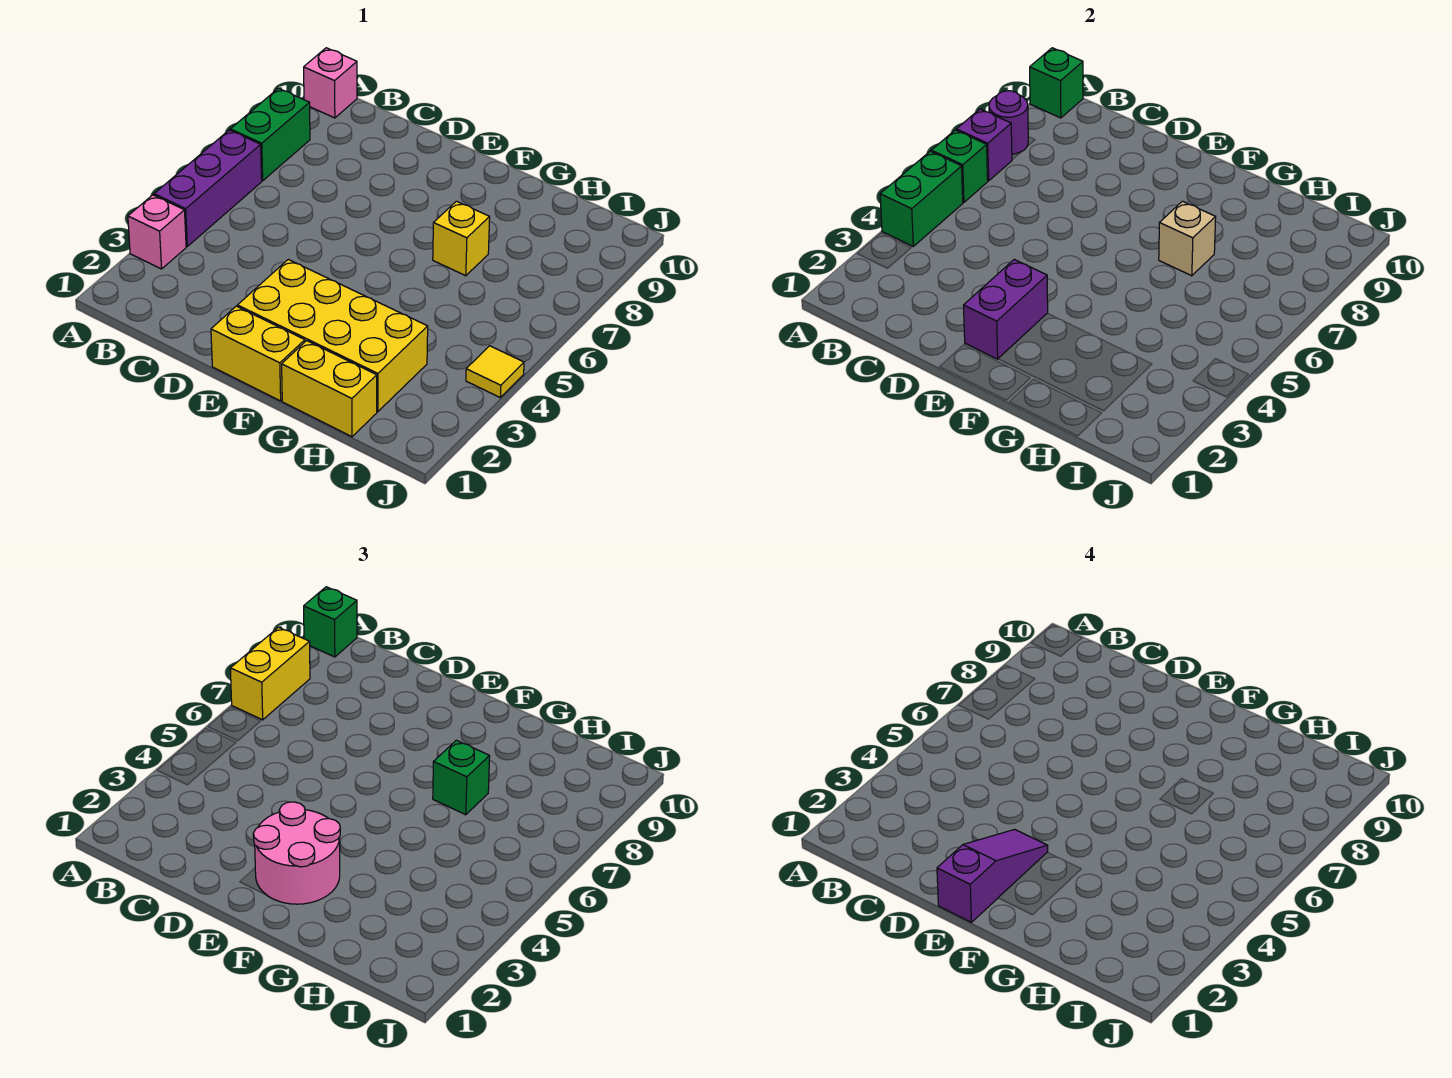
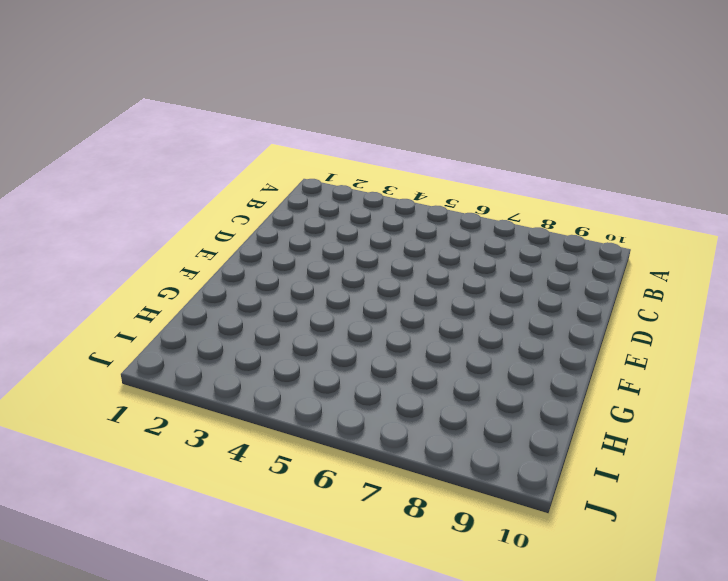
none -> pink brick A3 level 1
none -> purple brick A4:A6 level 1
none -> green brick A7:A8 level 1

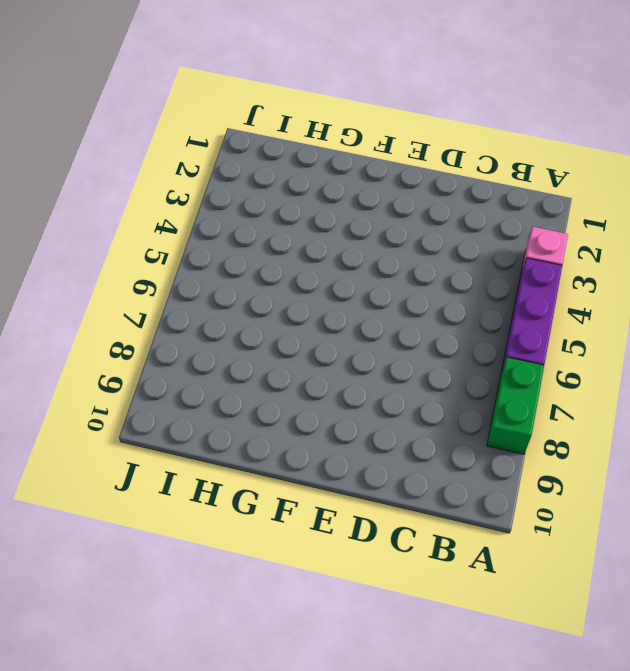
none -> pink brick A10 level 1
none -> yellow brick E1:F1 level 1
none -> yellow brick E2:H3 level 1

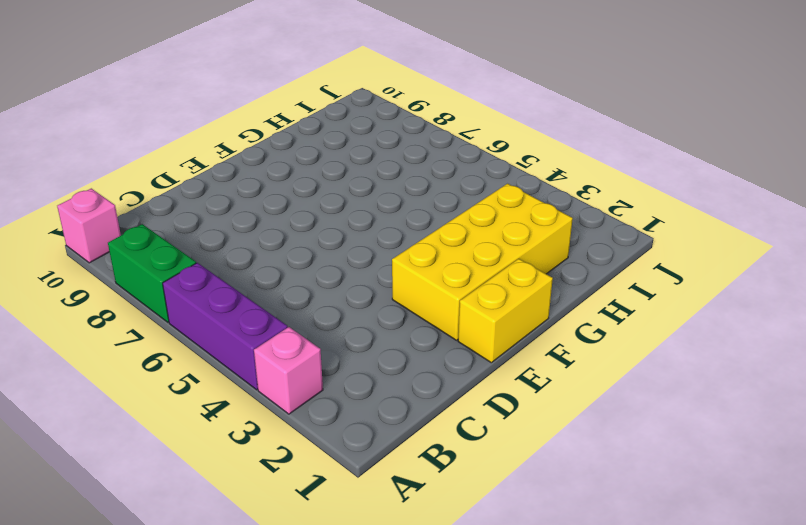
none -> yellow brick G1:H1 level 1
none -> yellow brick G7 level 1
none -> yellow tile J4 level 1

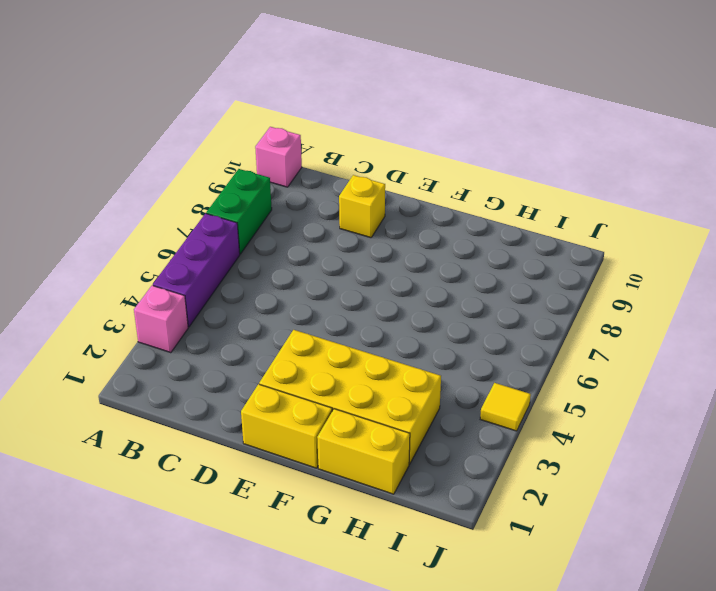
yellow brick D9 level 1 -> yellow brick G7 level 1
none -> green brick A4:A5 level 2
none -> green brick A6 level 2
none -> purple brick A7 level 2

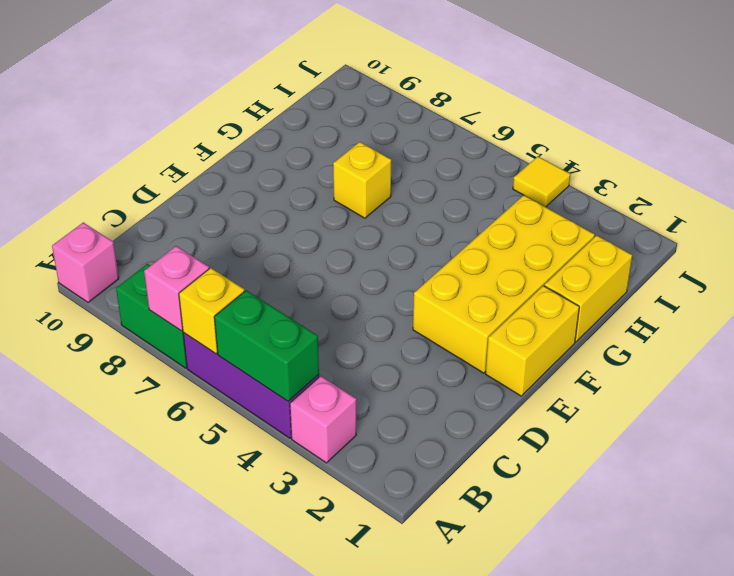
yellow brick A6 level 2 -> green brick A6 level 2
pink brick A7 level 2 -> purple brick A7 level 2
none -> purple round brick A8 level 2
none -> green brick A10 level 2
none -> purple brick E2:E3 level 2

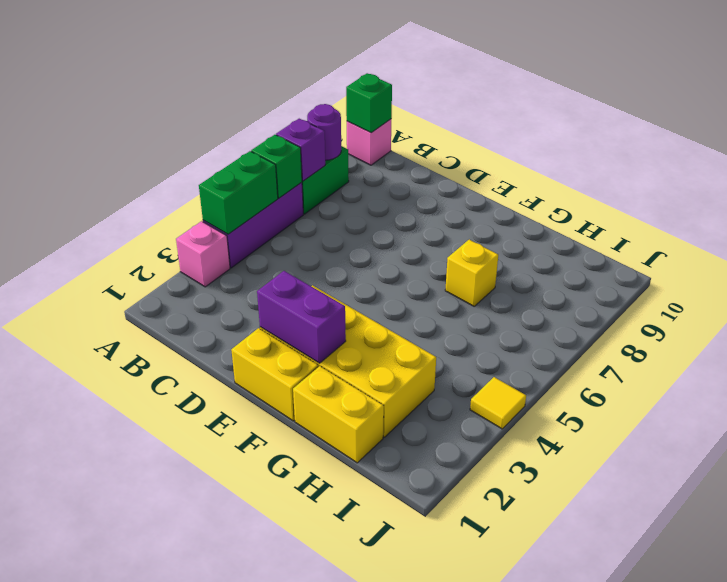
purple brick E2:F2 level 2 -> purple brick E2:E3 level 2
none -> tan brick G7 level 2
none -> yellow brick A7:A8 level 3
none -> green brick A10 level 3

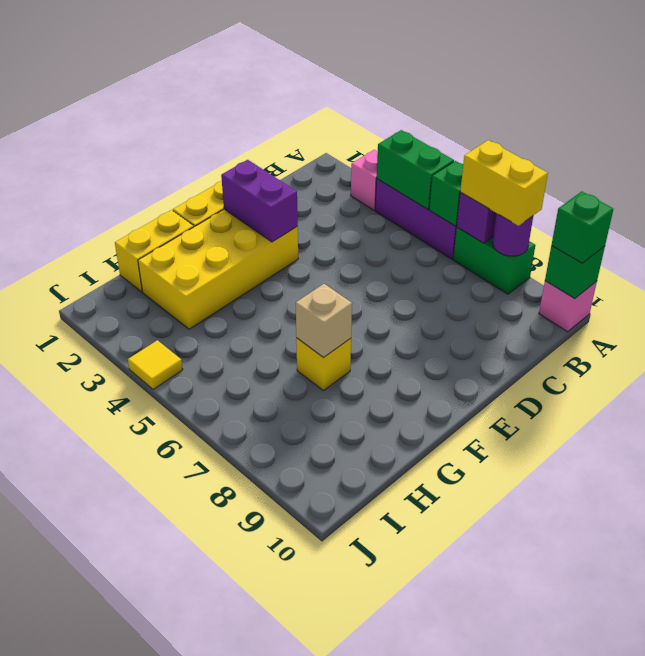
none -> pink round brick E2:F3 level 3
none -> green brick G7 level 3
none -> purple slope E1:E3 level 4 top 1

